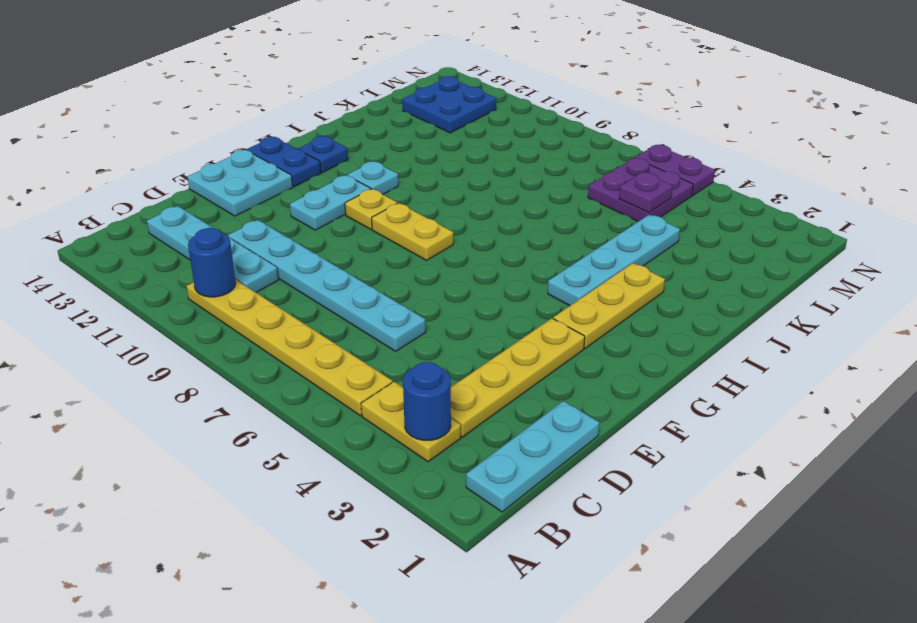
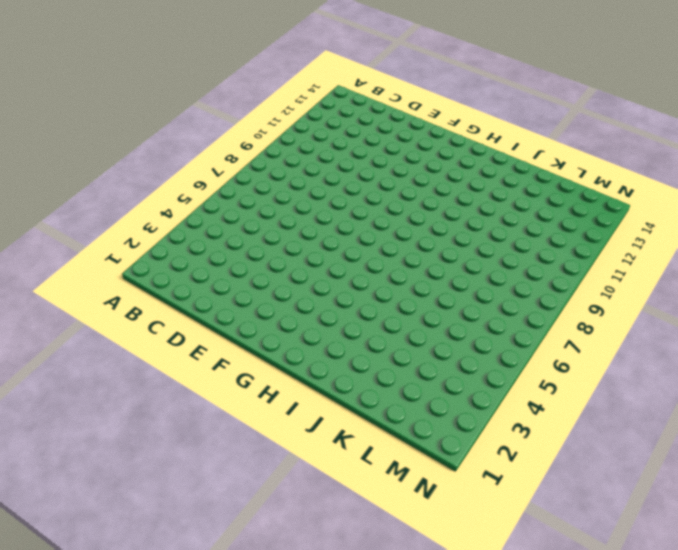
none -> cyan plate B1:D1 level 1
none -> yellow plate B3:B4 level 1
none -> yellow plate B5:B10 level 1

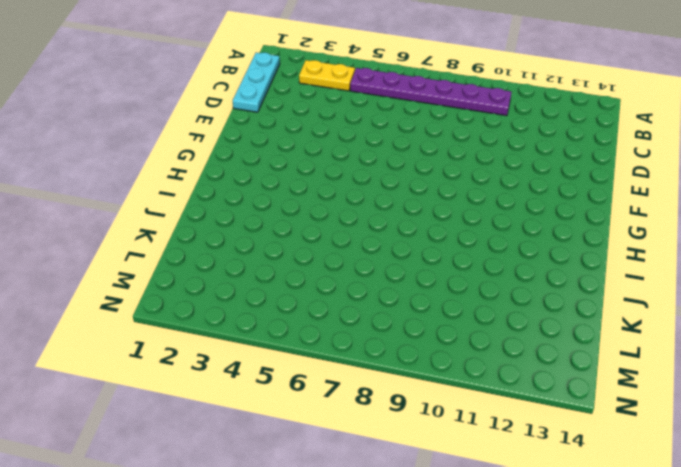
purple plate B5:B10 level 1 -> yellow plate B5:B10 level 1
none -> yellow plate C3:F3 level 1
none -> cyan plate C10:C13 level 1
none -> cyan plate D6:D11 level 1

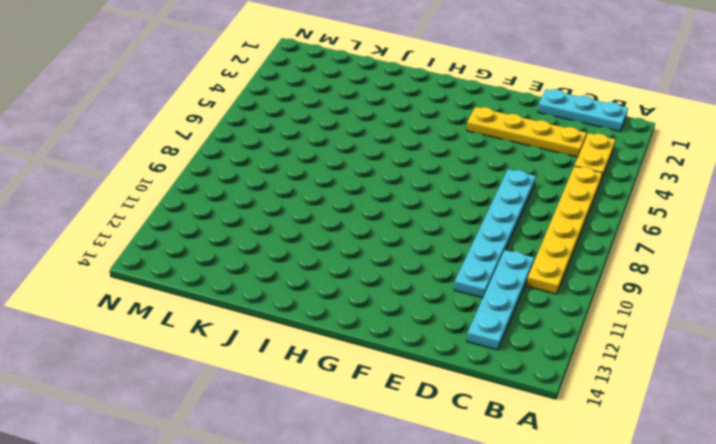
none -> cyan plate E13:F14 level 1
none -> cyan plate F11:G11 level 1
none -> yellow plate G3:I3 level 1

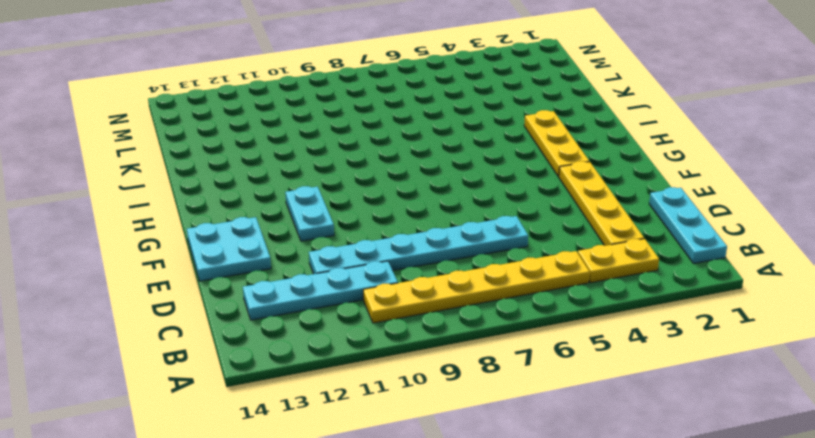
none -> yellow plate G8:G9 level 1
none -> yellow plate G10 level 1
none -> blue plate G13:G14 level 1

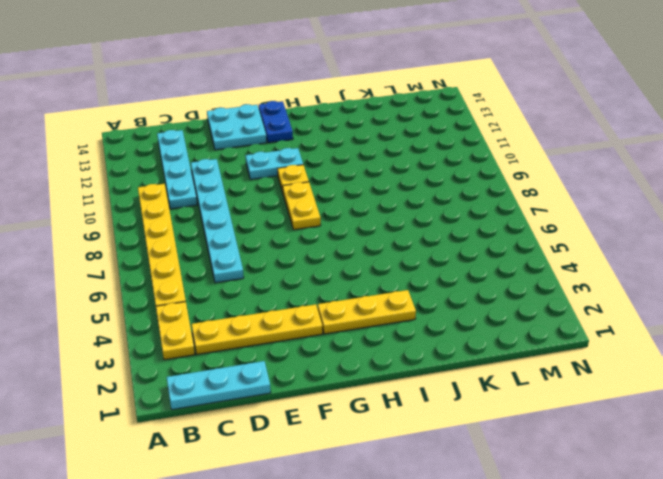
none -> cyan plate H4:K4 level 1
none -> cyan plate H11 level 1
none -> blue plate H13 level 1

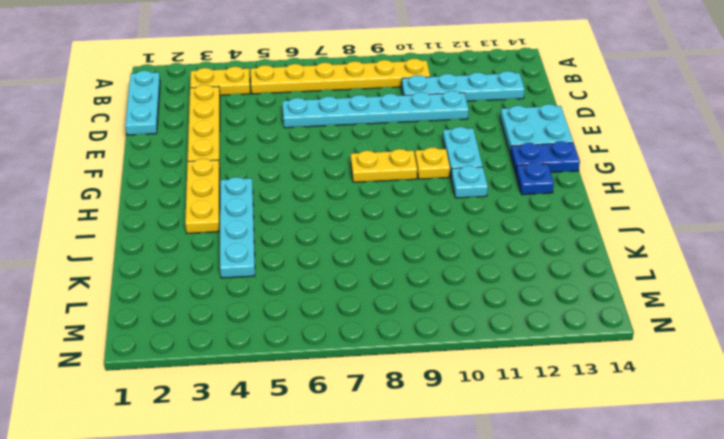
none -> purple plate L5:M6 level 1
none -> blue plate L12:M13 level 1
none -> purple plate N5:N6 level 1

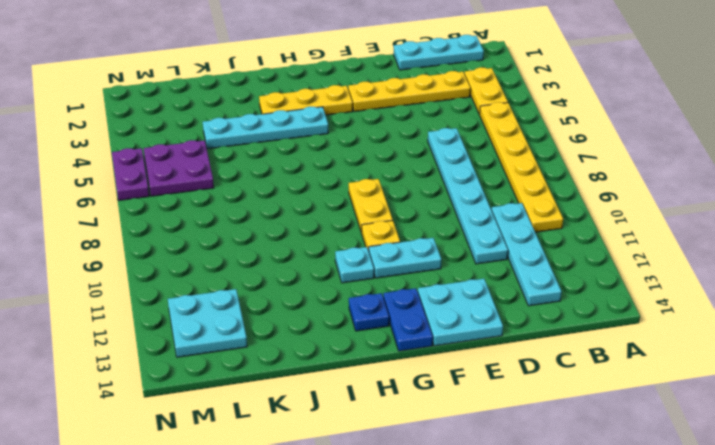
cyan plate L12:M13 level 1 -> blue plate L12:M13 level 1
none -> blue round brick B3 level 2
none -> blue round brick B10 level 2
none -> purple plate L5 level 2

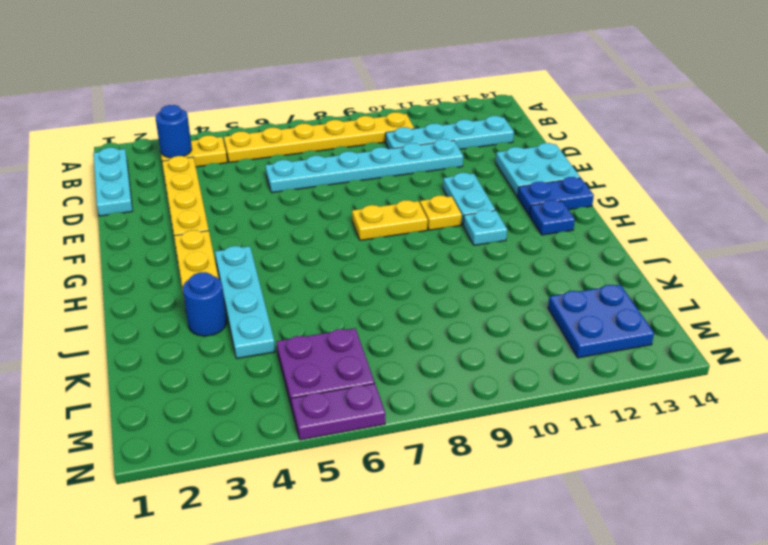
blue round brick J3 level 1 -> blue round brick B10 level 2
none -> purple plate L5 level 2

